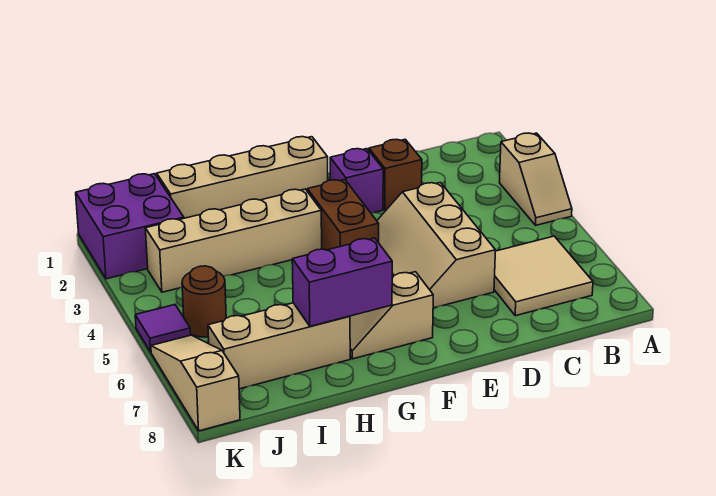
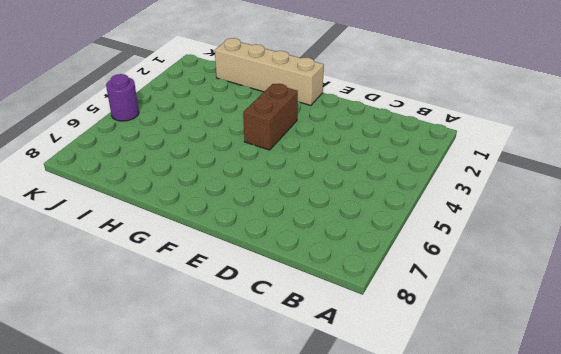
purple round brick K5 level 1 -> purple tile K5 level 1
none -> tan slope A3:A4 level 1 top 3
none -> tan tile B6:C7 level 1
none -> brown brick D2 level 1

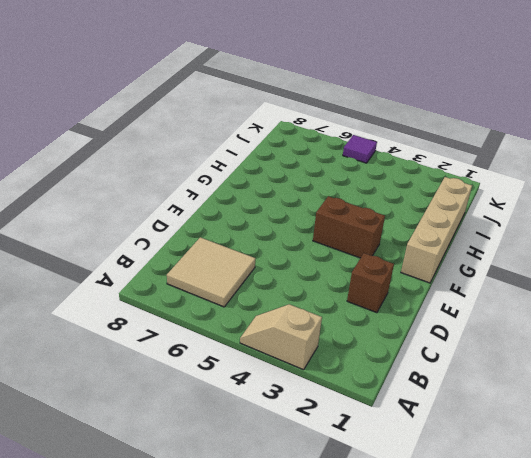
none -> tan slope D4:E6 level 1 top D
none -> purple brick E2 level 1
none -> tan slope F7:G7 level 1 top F

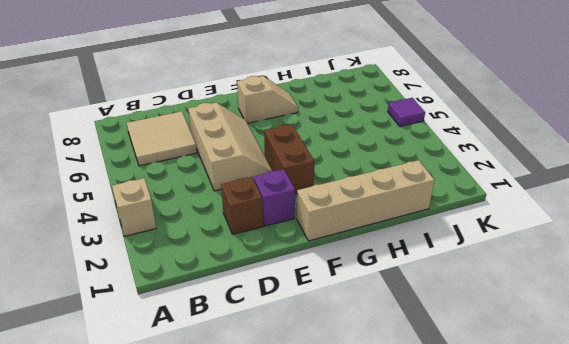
none -> tan brick G3:J3 level 1
none -> tan brick H7:J7 level 1
none -> purple brick J1:K2 level 1

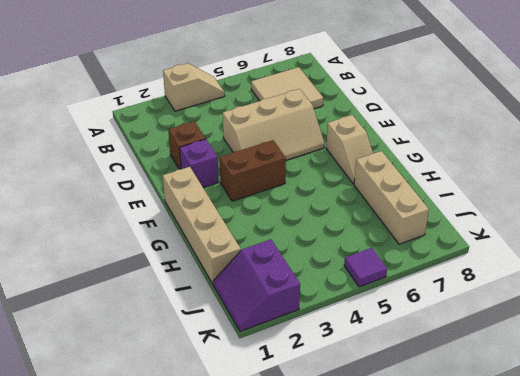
purple slope J1:K2 level 1 top 2 -> purple brick J1:K2 level 1
none -> tan brick G3:J3 level 1
none -> brown round brick J5 level 1
none -> tan slope K6:K8 level 1 top 8

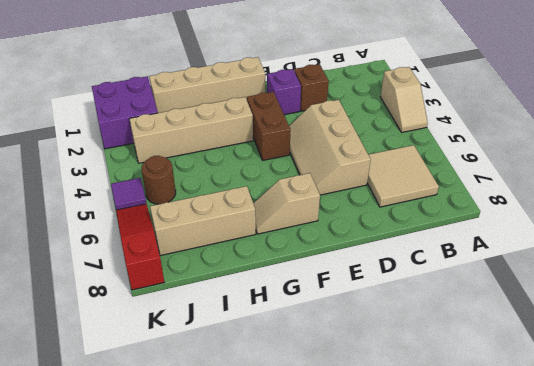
red slope K6:K8 level 1 top 8 -> tan slope K6:K8 level 1 top 8
none -> purple brick G7:H7 level 2

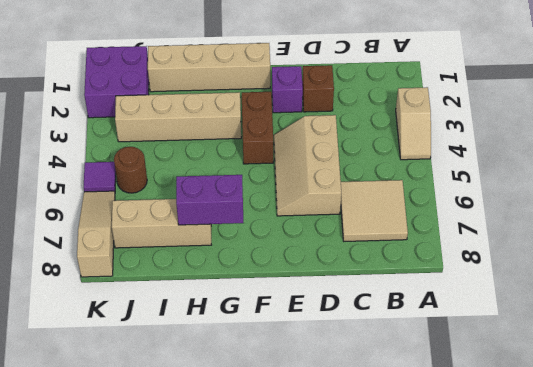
none -> tan slope F7:G7 level 1 top F

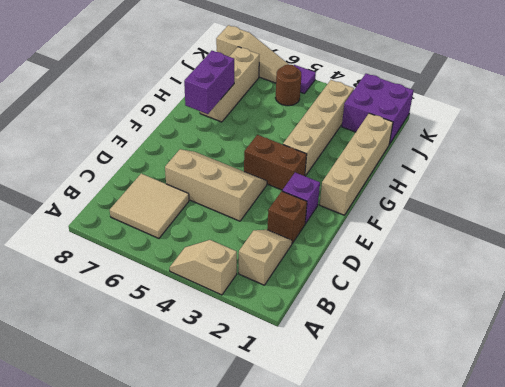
tan slope B2:C2 level 1 top B -> tan slope F7:G7 level 1 top F

